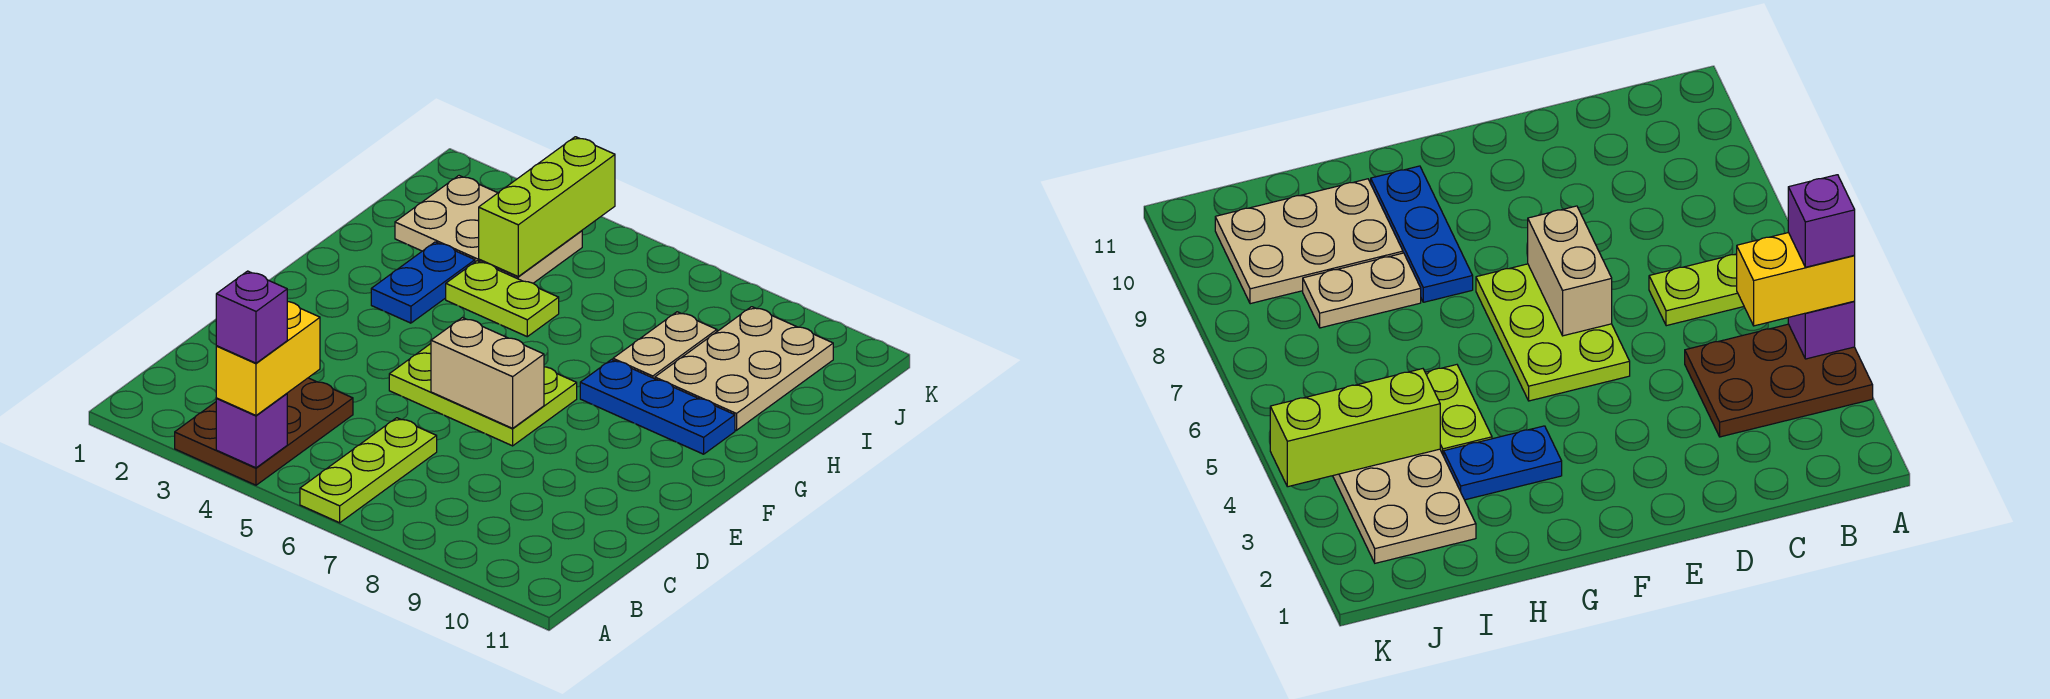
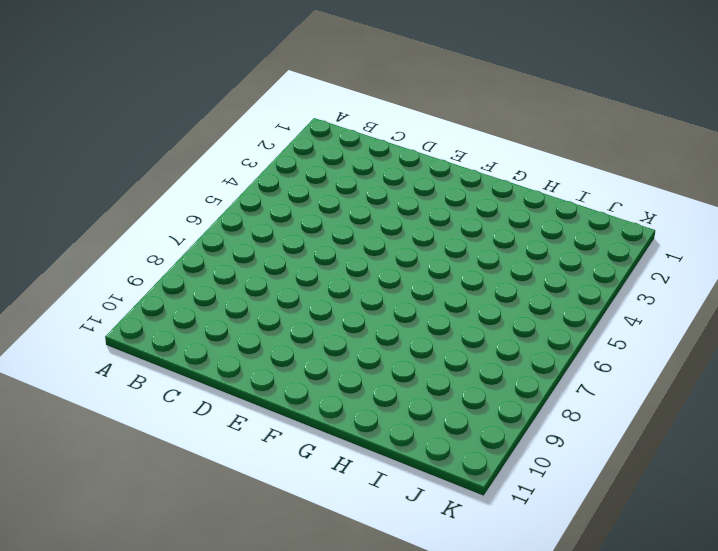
none -> brown plate A3:C4 level 1
none -> lime plate A6:C6 level 1
none -> lime plate E5:F7 level 1

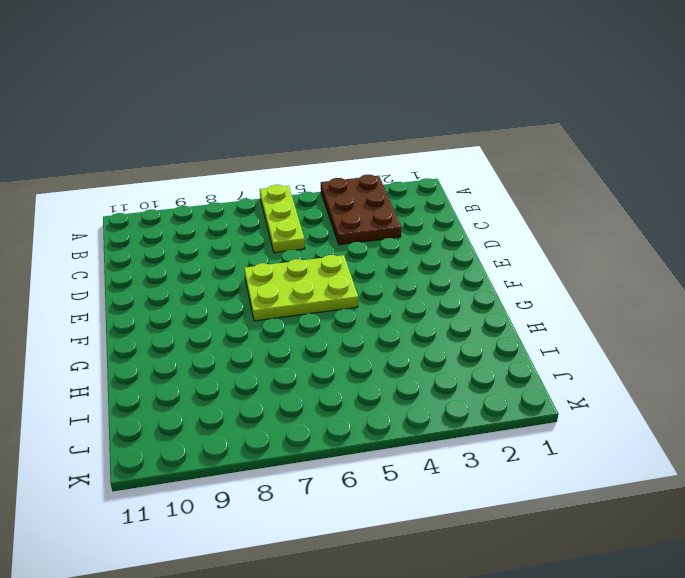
none -> blue plate G3:H3 level 1
none -> blue plate G8:G10 level 1
none -> lime plate H4:H5 level 1

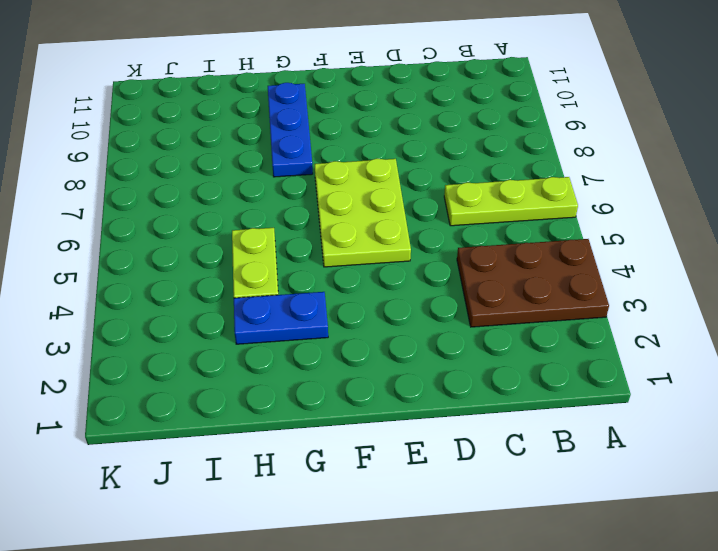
none -> tan plate H8:I8 level 1
none -> tan plate H9:J10 level 1
none -> tan plate I2:J4 level 1

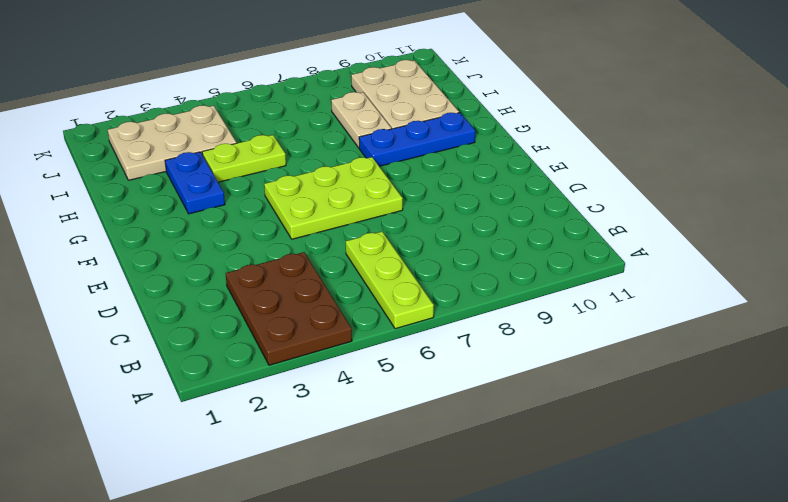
none -> purple brick A4 level 2
none -> tan brick E6:E7 level 2
none -> lime brick I4:K4 level 2

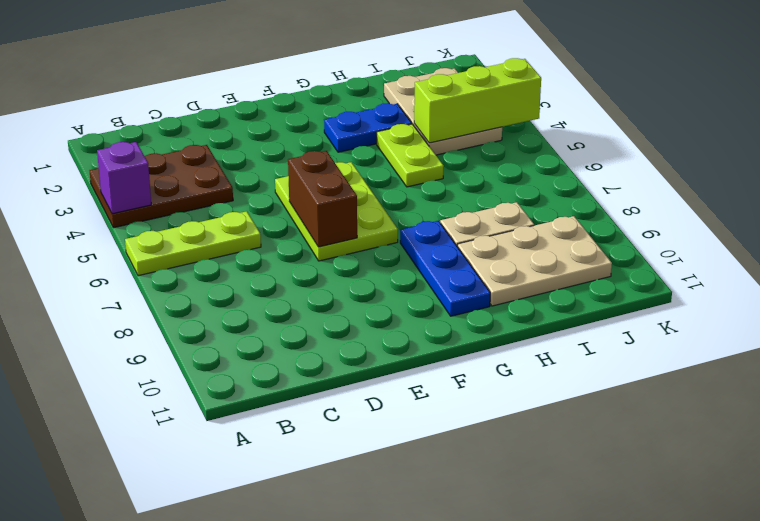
brown brick E6:E7 level 2 -> tan brick E6:E7 level 2
none -> yellow brick A4:B4 level 3
none -> purple brick A4 level 4

